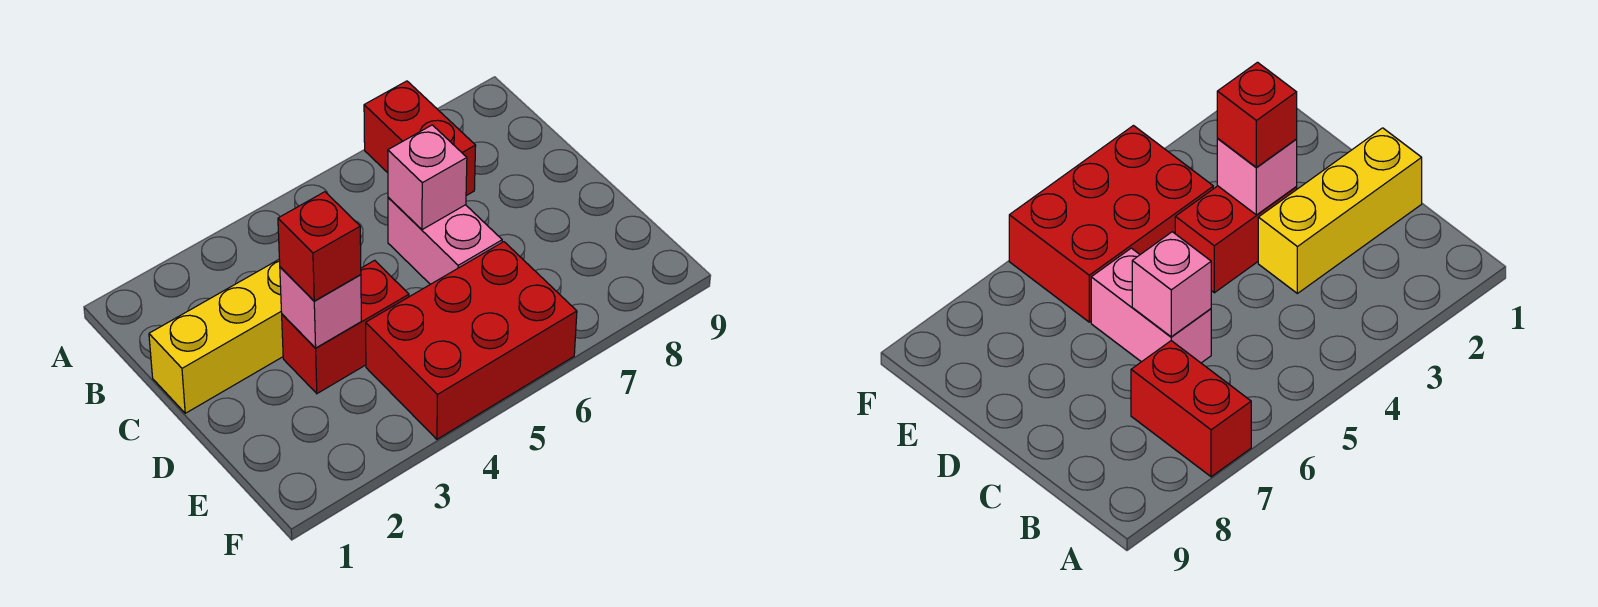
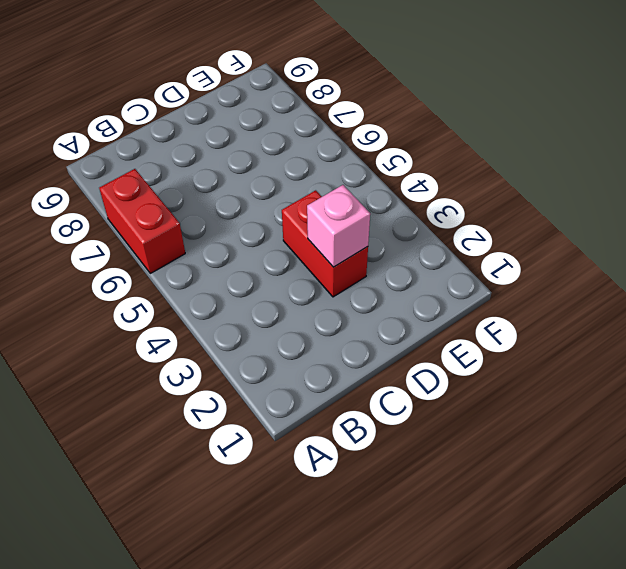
red brick A6:A7 level 1 -> red brick A7:B7 level 1
none -> yellow brick C1:C3 level 1
none -> pink brick C6:D6 level 1

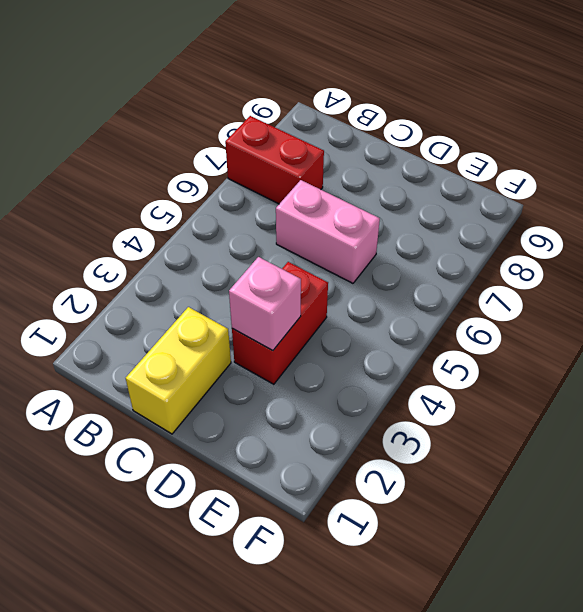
yellow brick C1:C2 level 1 -> yellow brick C1:C3 level 1
none -> red brick E4:F6 level 1
none -> pink brick C6 level 2

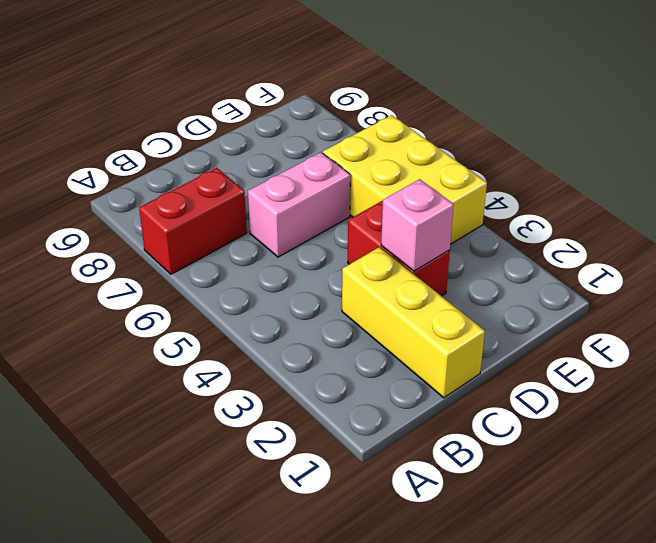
yellow brick E4:F6 level 1 -> red brick E4:F6 level 1
none -> pink brick C6 level 2
none -> red brick D3 level 3

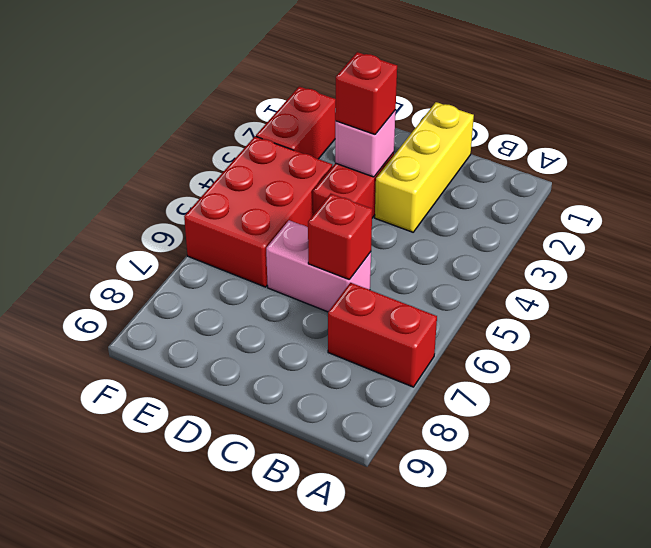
red brick C6 level 2 -> pink brick C6 level 2
red brick F2:F3 level 1 -> none

